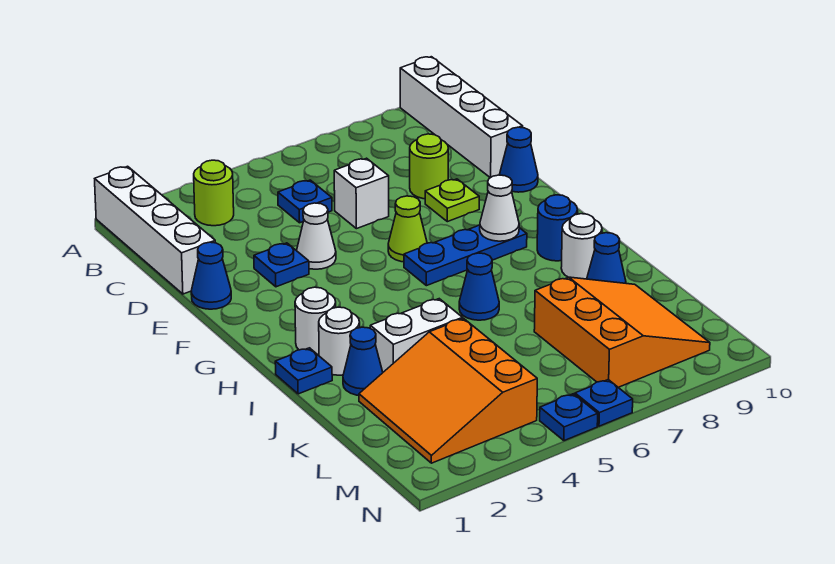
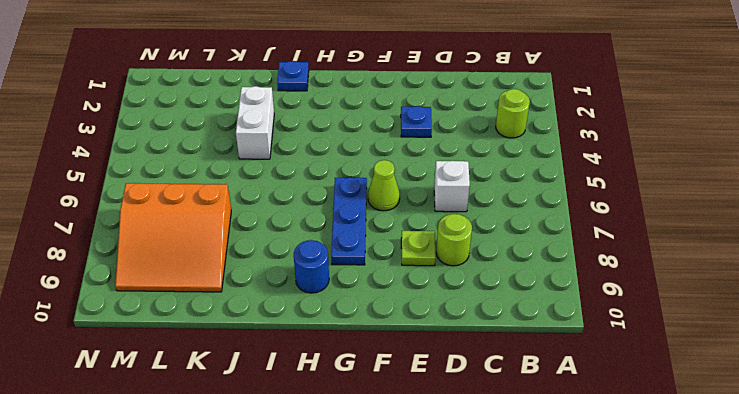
none -> white brick A1:D1 level 1
none -> white brick A10:D10 level 1
none -> blue plate C5 level 1

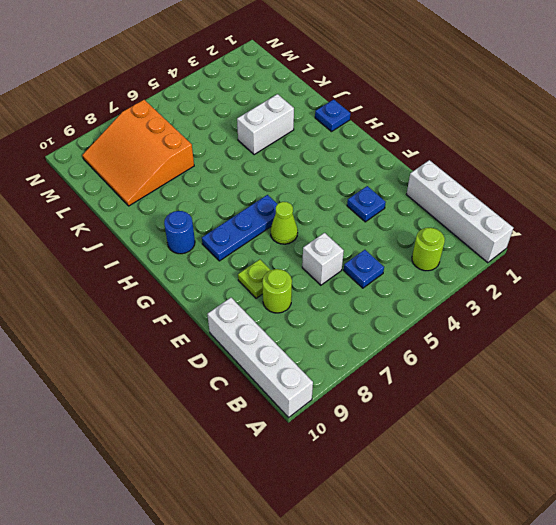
none -> blue cone E1 level 1
none -> white cone E4 level 1
none -> blue cone E10 level 1

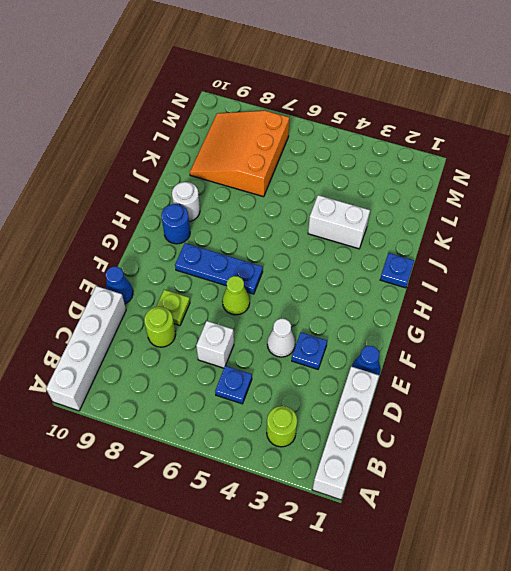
none -> white round brick H2 level 1
none -> white round brick I2 level 1
none -> blue cone I6 level 1

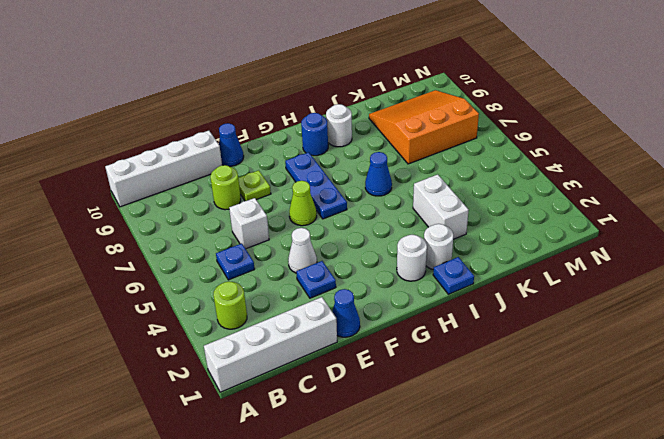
none -> blue cone J2 level 1
none -> blue cone J9 level 1
none -> orange slope K2:M4 level 1 top 4

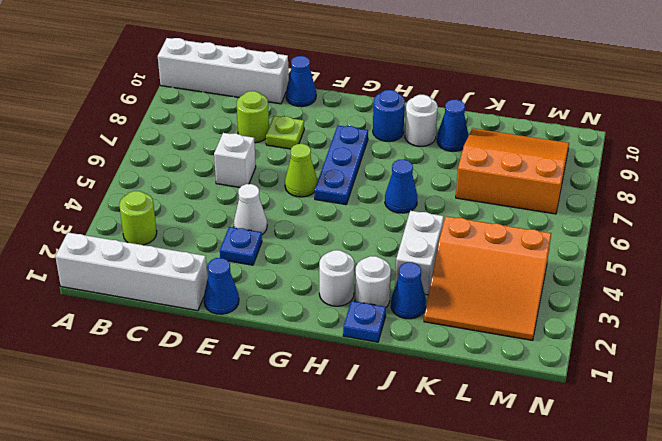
none -> blue plate C5 level 1
none -> blue plate N5 level 1
none -> blue plate N6 level 1

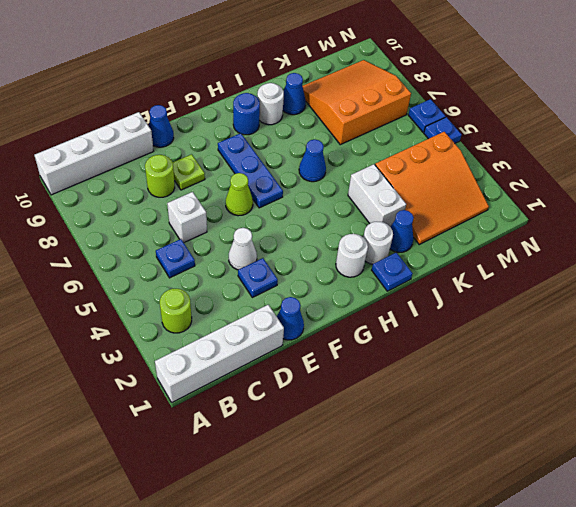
none -> white cone G8 level 2

